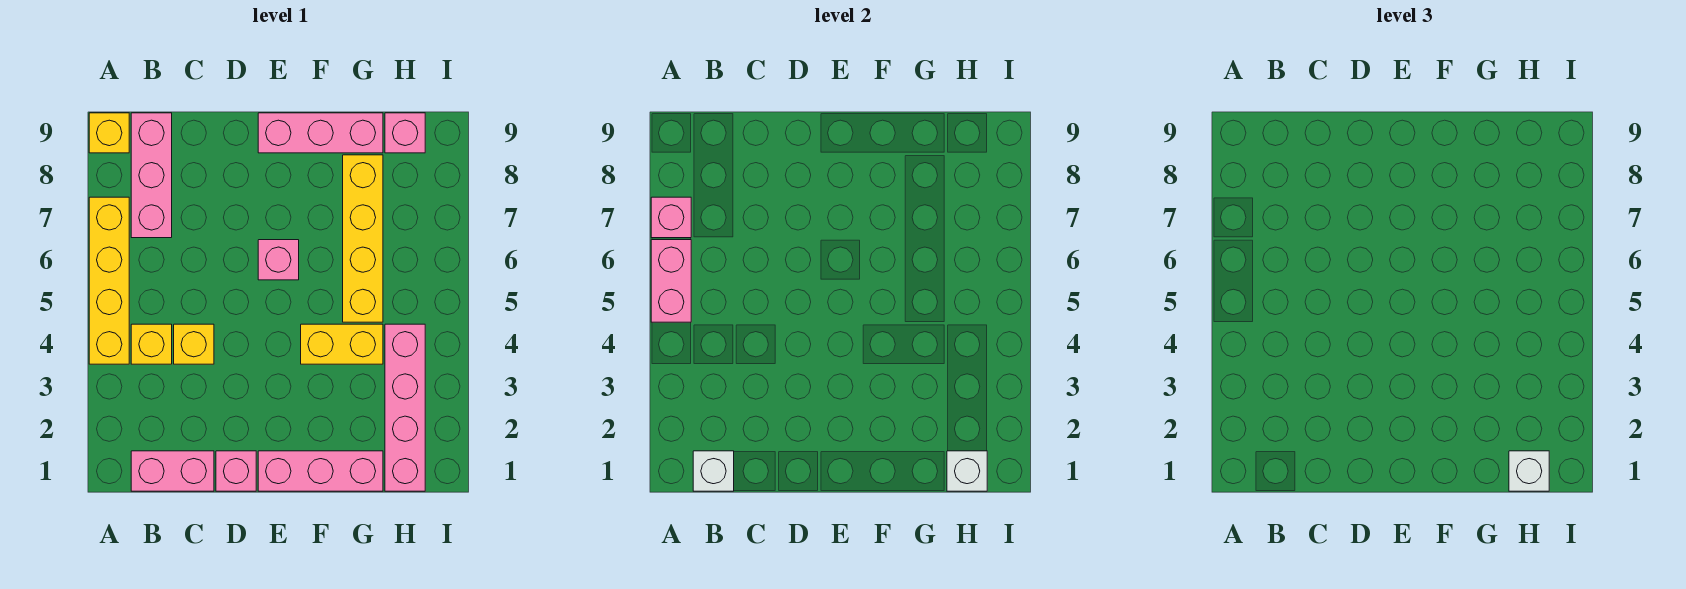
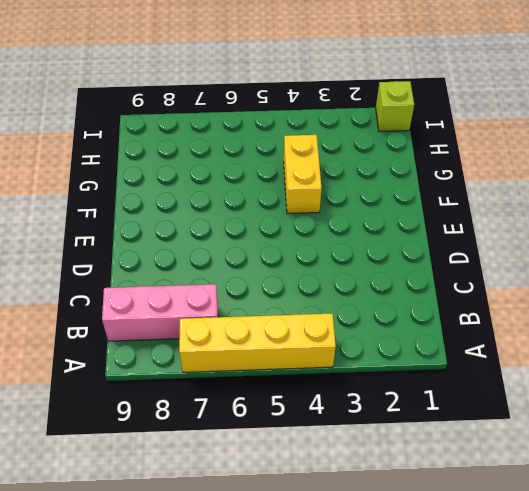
lime brick I1 level 1 -> none
none -> yellow brick A9 level 1
none -> pink brick B1:C1 level 1
none -> yellow brick B4 level 1

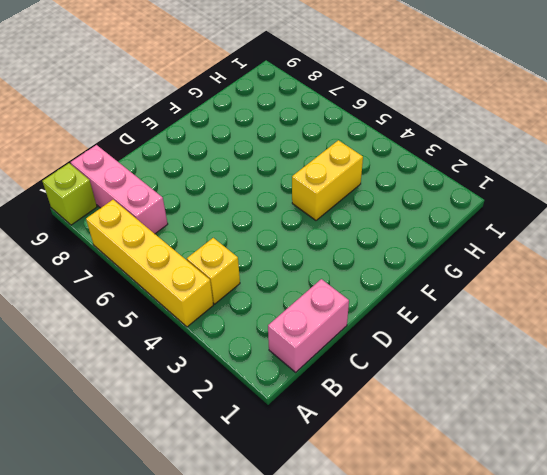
lime brick A9 level 1 -> yellow brick A9 level 1
none -> yellow brick C4 level 1
none -> pink brick D1 level 1
none -> pink brick E1:G1 level 1

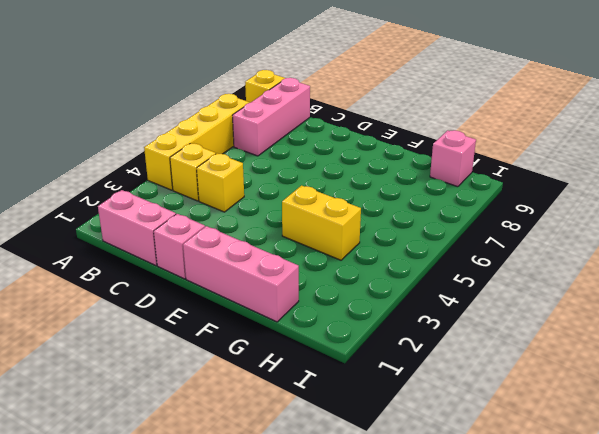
none -> pink brick E6 level 1
none -> pink brick E9:G9 level 1
none -> yellow brick G5:G8 level 1

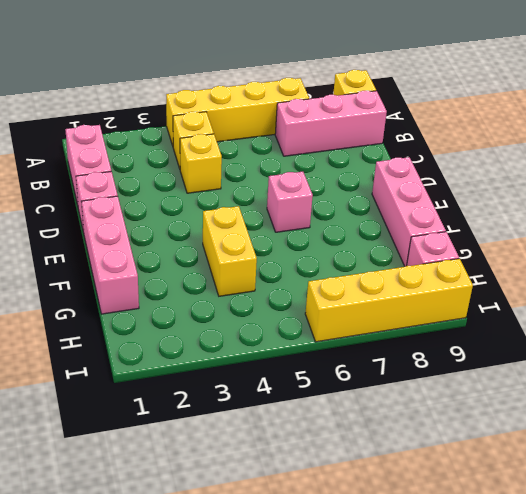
yellow brick I6:I9 level 1 -> yellow brick G5:G8 level 1
none -> pink brick H1:H4 level 1
none -> pink brick A5:A6 level 2
none -> pink brick A7 level 2

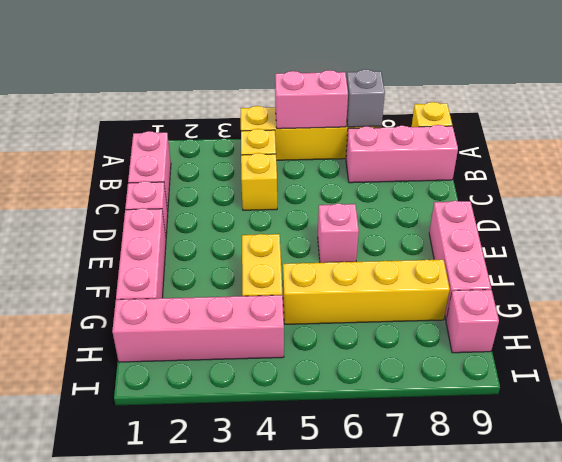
grey brick A7 level 2 -> pink brick A7 level 2
none -> white brick B1 level 2
none -> white brick H1 level 2
none -> white brick H1 level 3

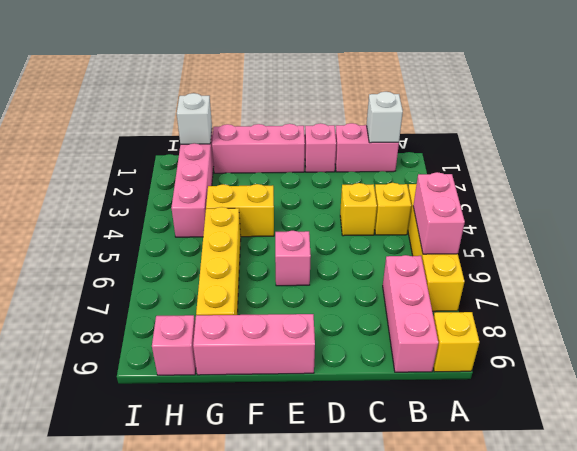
none -> pink brick A7 level 2
none -> white brick H1 level 3

